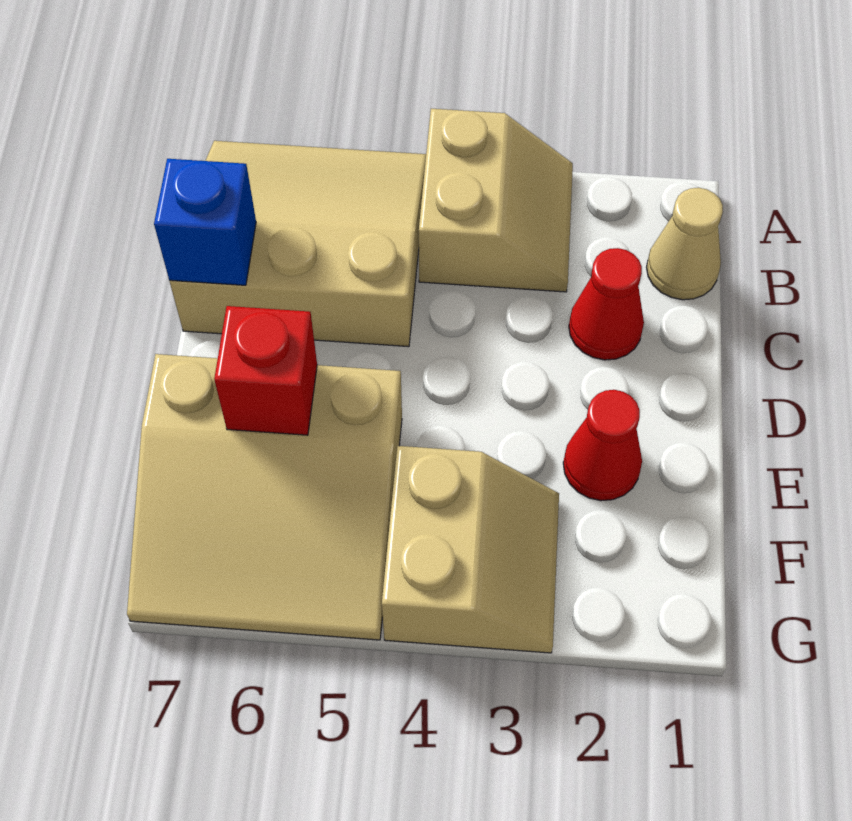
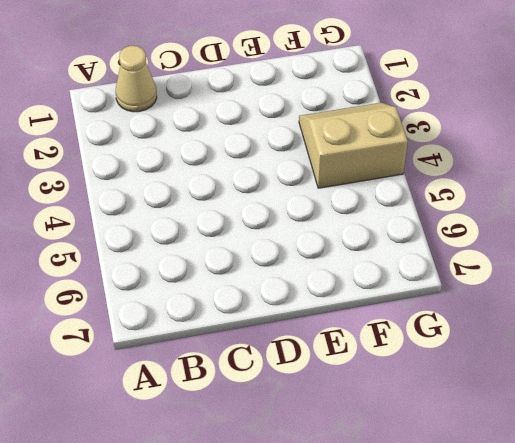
none -> tan slope A3:B4 level 1 top 4
none -> tan slope A5:C7 level 1 top C

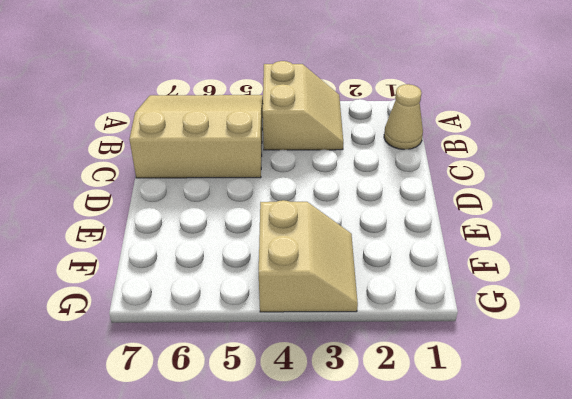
none -> red cone C2 level 1
none -> red cone E2 level 1

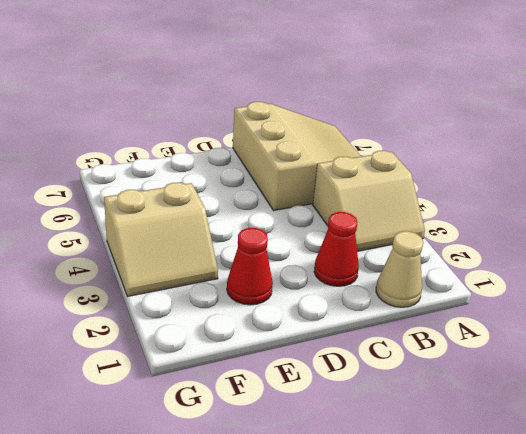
none -> tan slope E5:G7 level 1 top E
none -> blue brick C7 level 2

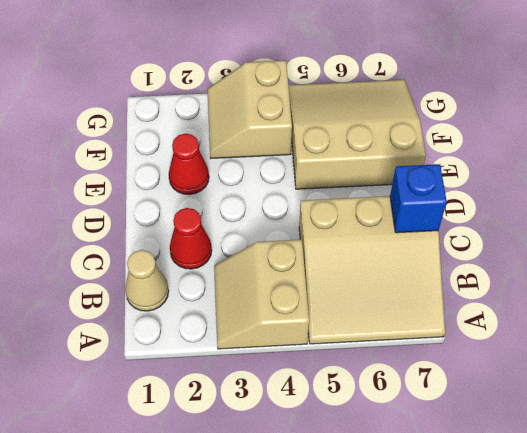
none -> red brick E6 level 2

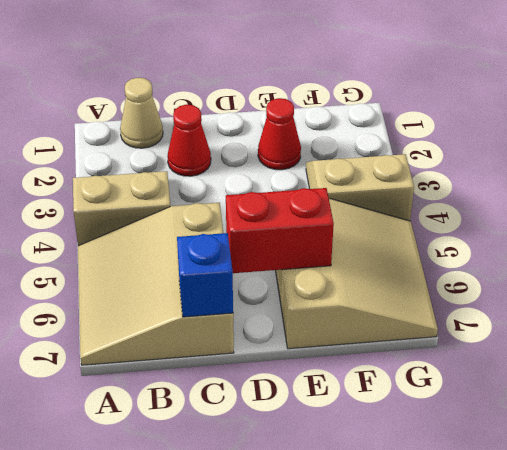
red brick D6:E6 level 2 -> red brick E6 level 2

